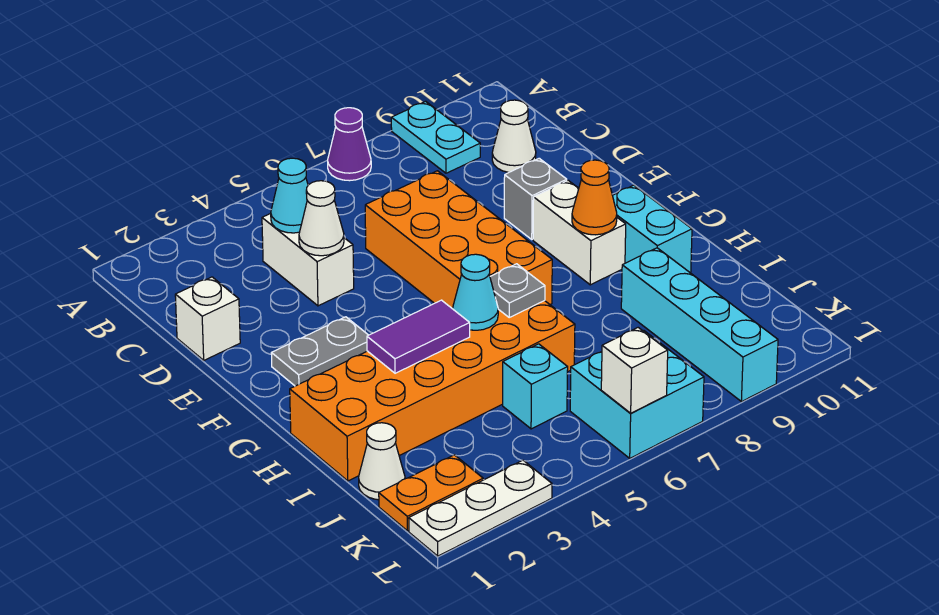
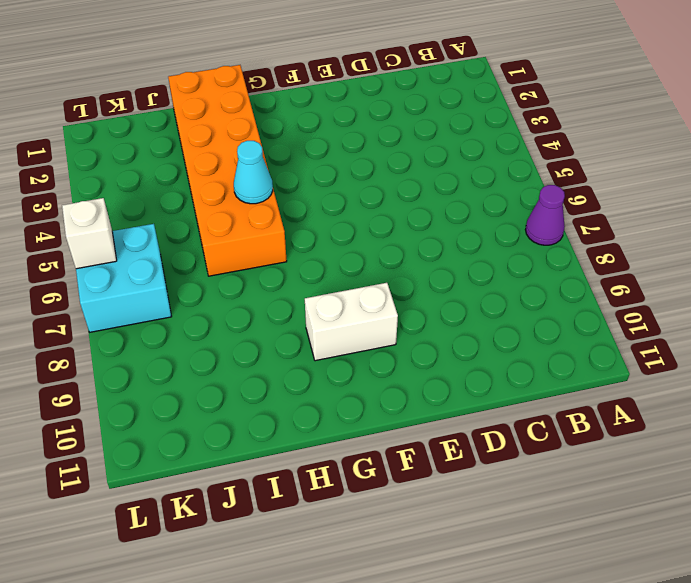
none -> cyan plate A9:B9 level 1
none -> white brick C4:D4 level 1
none -> white cone C10 level 1

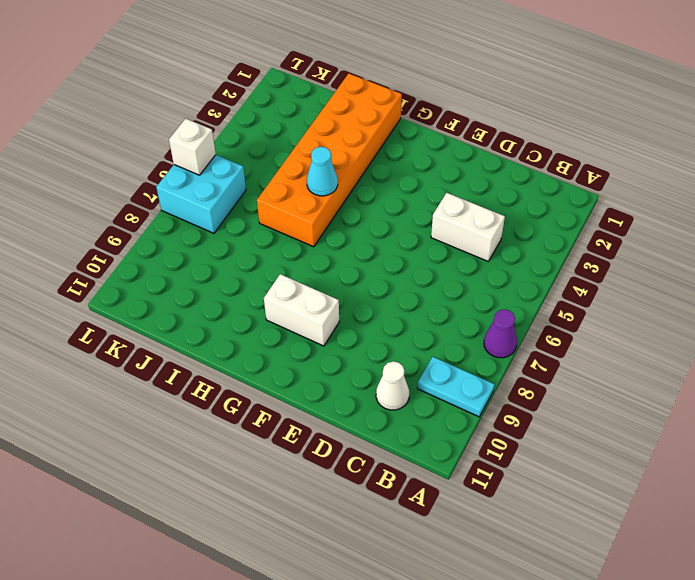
none -> white brick D1 level 1
none -> orange brick D6:G7 level 1
none -> grey brick E9 level 1

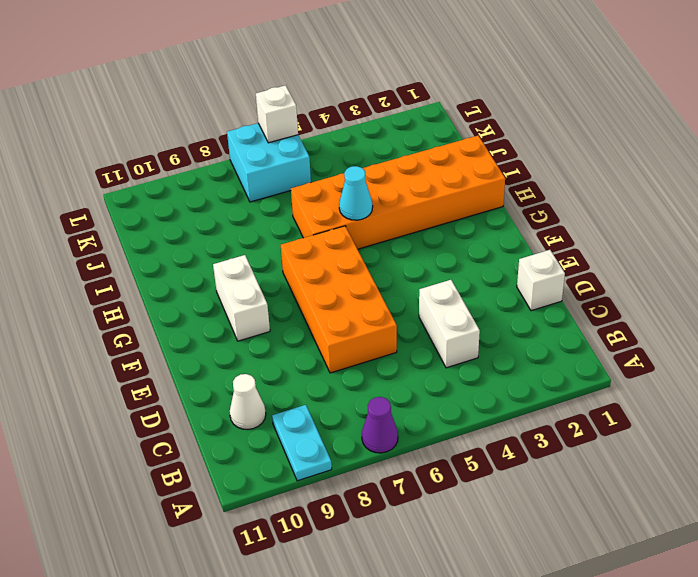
none -> grey brick E9 level 1
none -> grey plate F2:F3 level 1
none -> cyan brick G10:H10 level 1

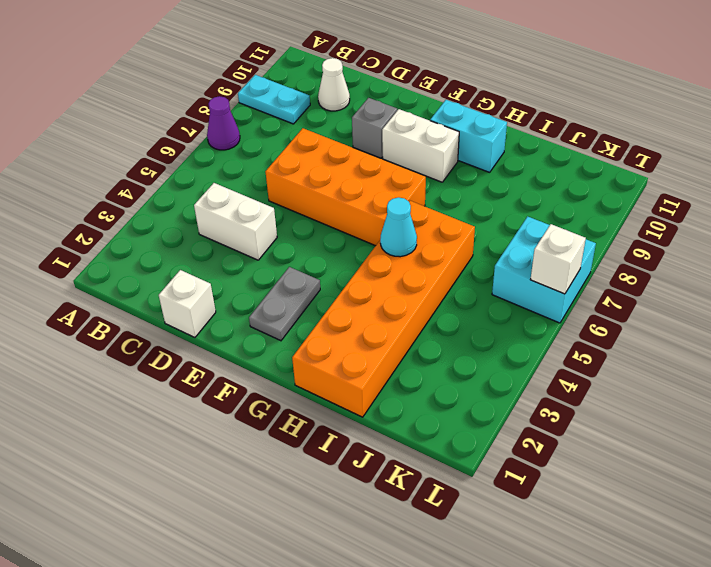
none -> cyan brick I9:L9 level 1
none -> white cone J1 level 1
none -> cyan brick J5 level 1

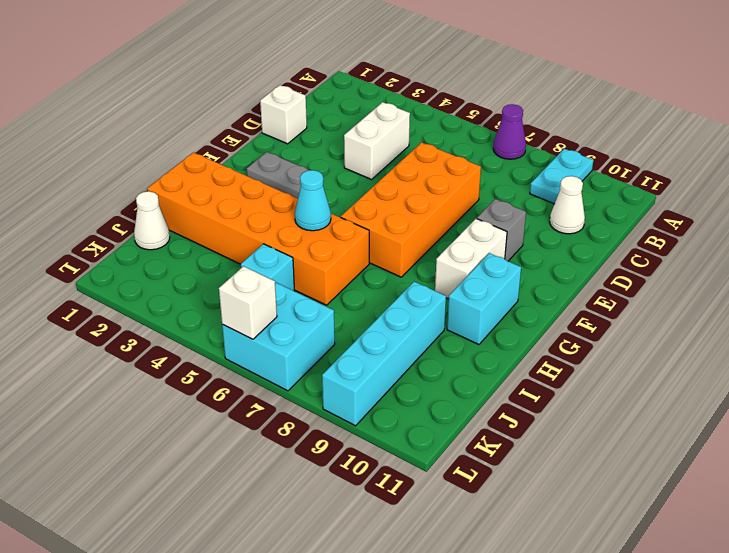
none -> orange plate K1:K2 level 1
none -> white plate L1:L3 level 1
none -> cyan cone C4 level 2

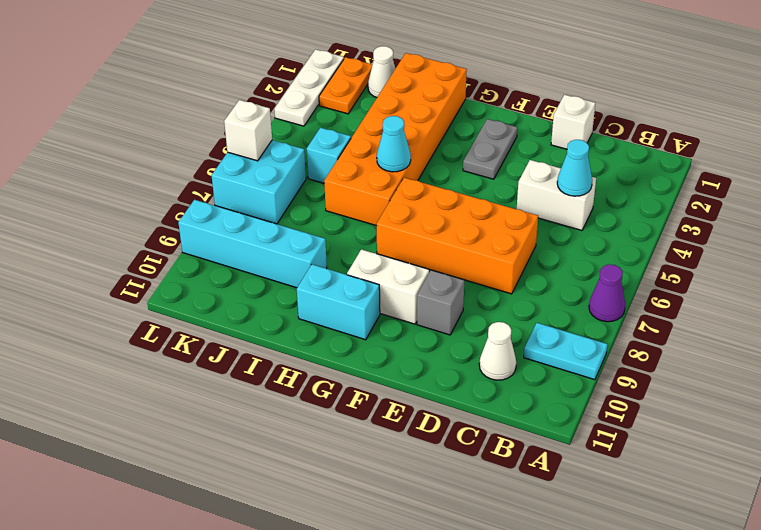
none -> white cone D4 level 2
none -> orange cone G9 level 2
none -> purple tile H3:H4 level 2

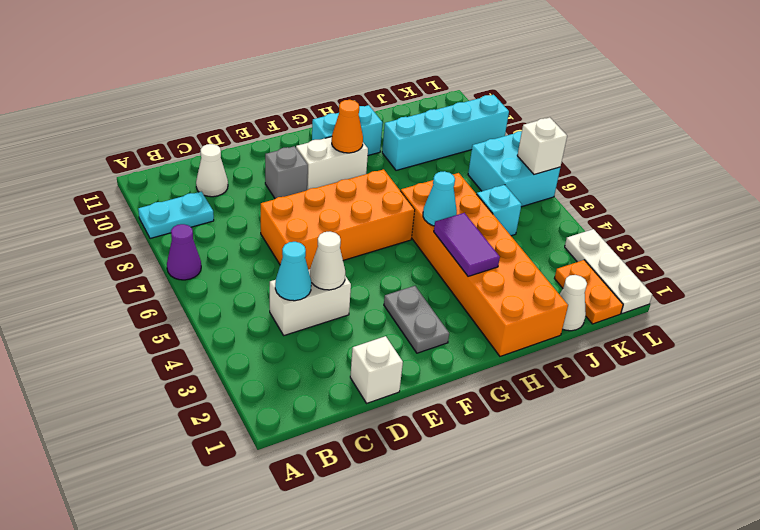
none -> grey plate H6 level 2

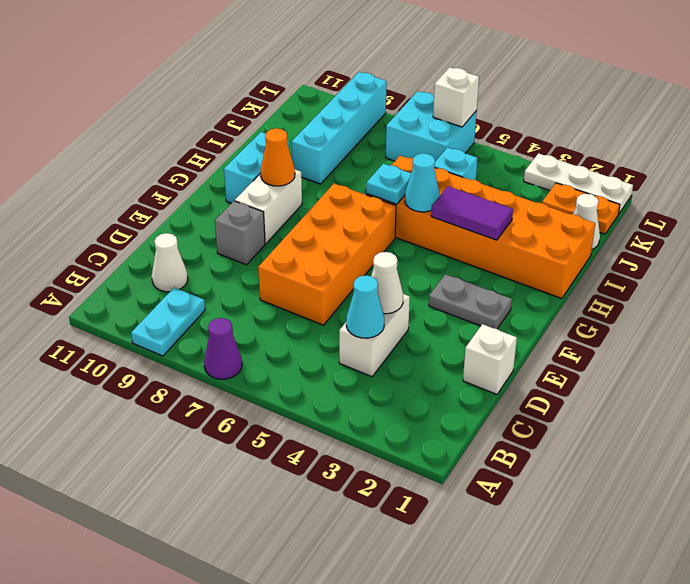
cyan plate H6 level 2 -> grey plate H6 level 2

